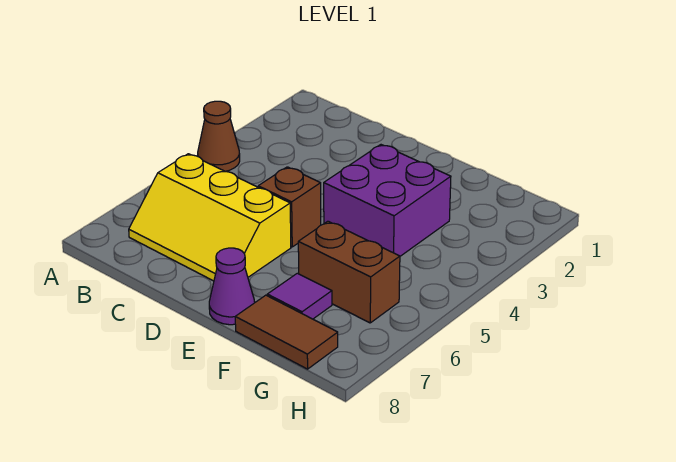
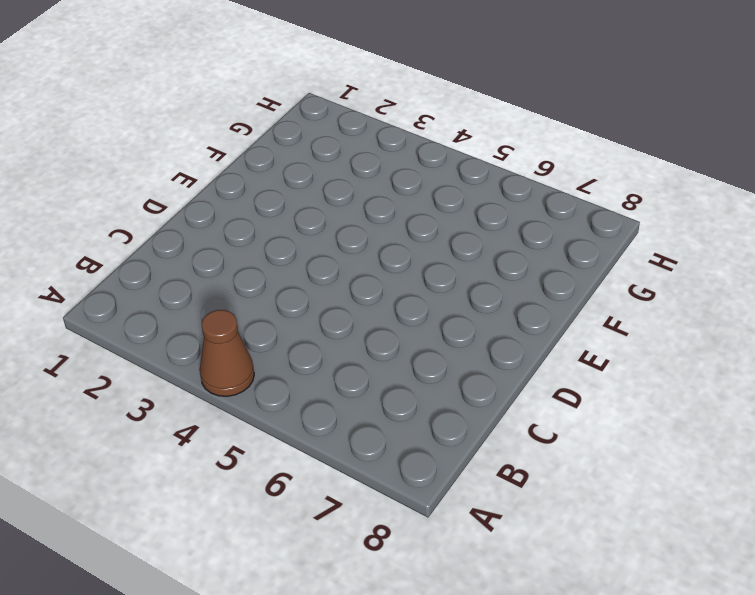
none -> yellow slope B6:D7 level 1 top 6
none -> brown brick D5 level 1

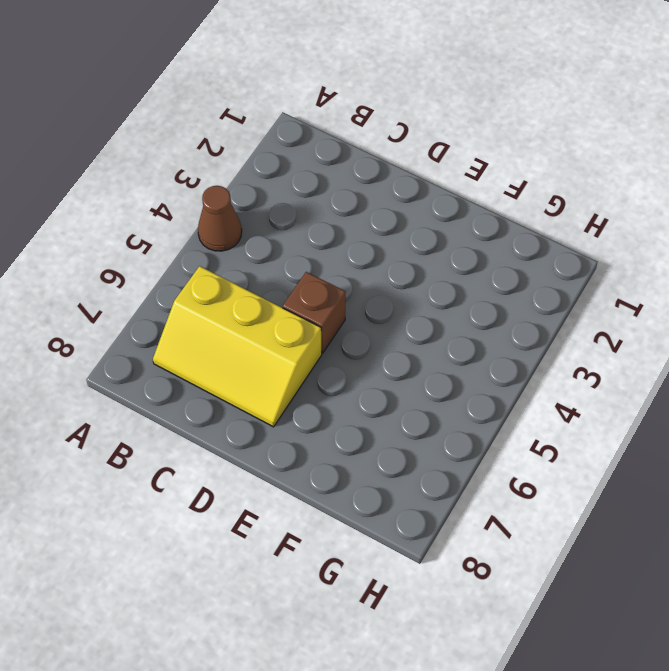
none -> purple brick E3:F4 level 1
none -> purple cone E8 level 1

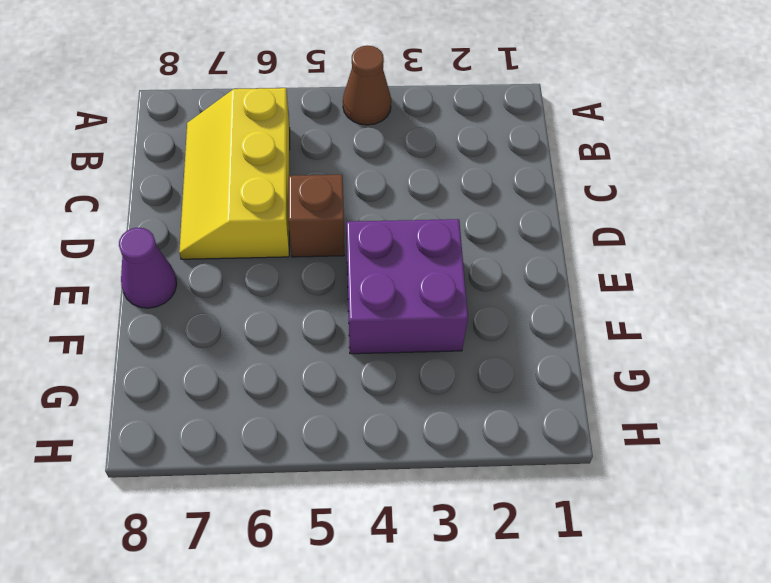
none -> brown brick F6:G6 level 1
none -> purple tile F7 level 1

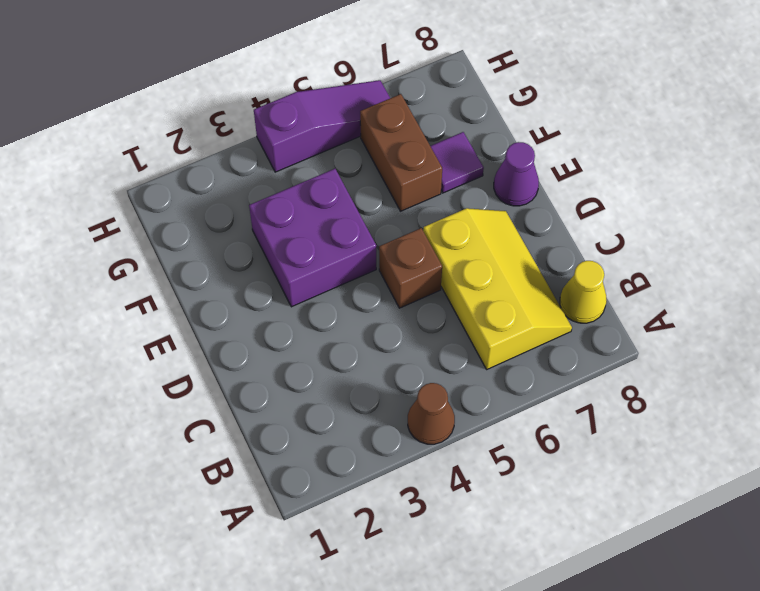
yellow cone B8 level 1 -> none
purple slope H4:H6 level 1 top 4 -> none
none -> brown tile F8:G8 level 1

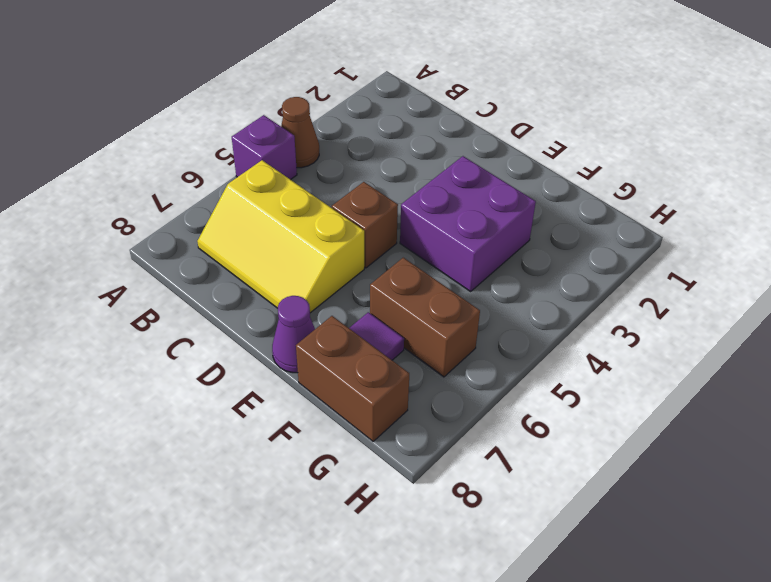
purple brick A5 level 1 -> none
brown brick F8:G8 level 1 -> brown tile F8:G8 level 1

